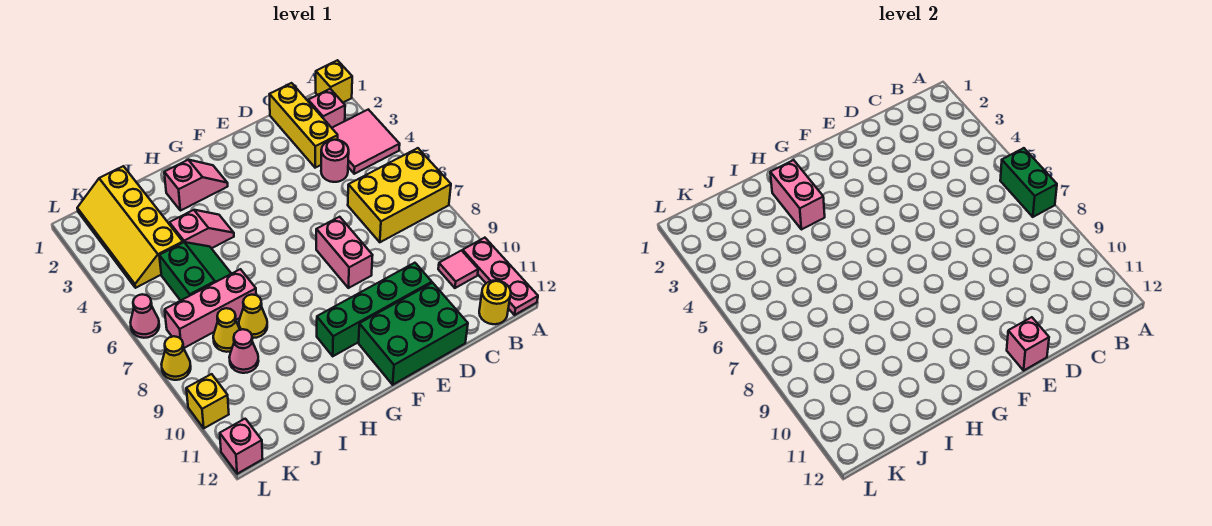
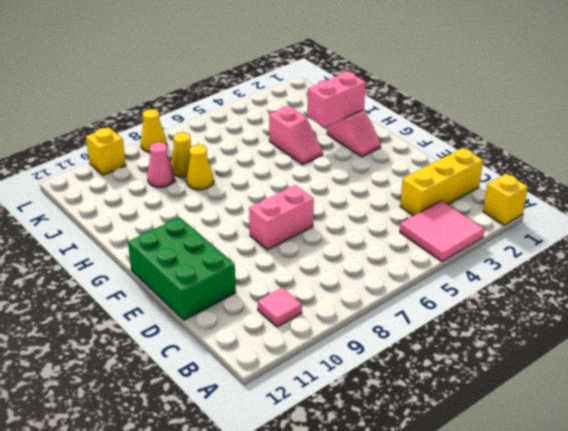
none -> yellow brick A6:C7 level 1
none -> pink plate A10:A12 level 1
none -> pink brick B2 level 1

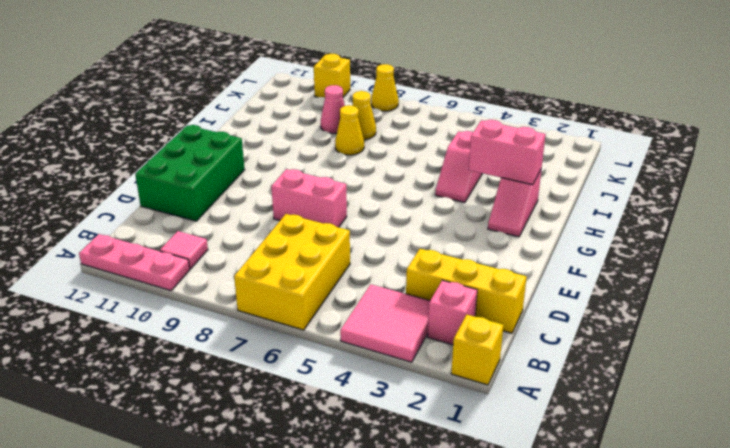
none -> yellow round brick B12 level 1
none -> pink round brick C4 level 1
none -> green brick D10:G10 level 1

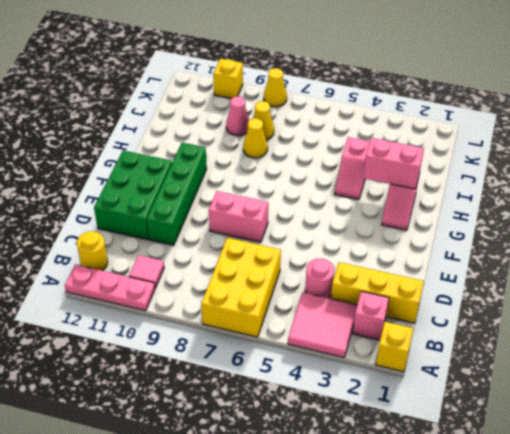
none -> green slope I5:J6 level 1 top J
none -> pink brick I7:K7 level 1
none -> yellow slope J1:K4 level 1 top J

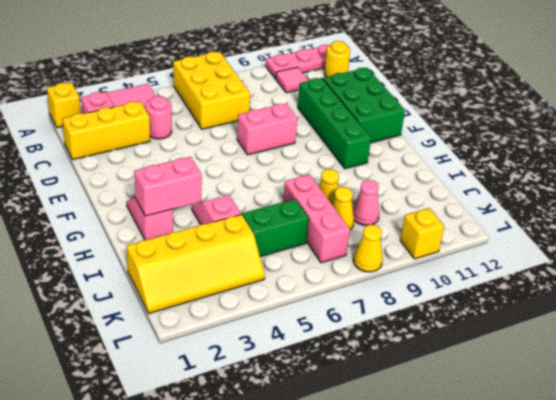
none -> pink cone L6 level 1
none -> pink brick L12 level 1
none -> green brick A6:A7 level 2

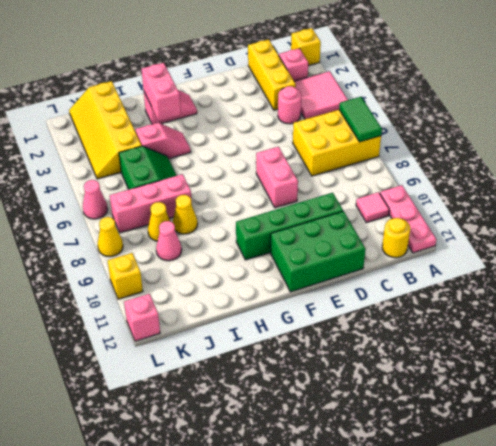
green tile A6:A7 level 2 -> green brick A6:A7 level 2
none -> pink brick E12 level 2

